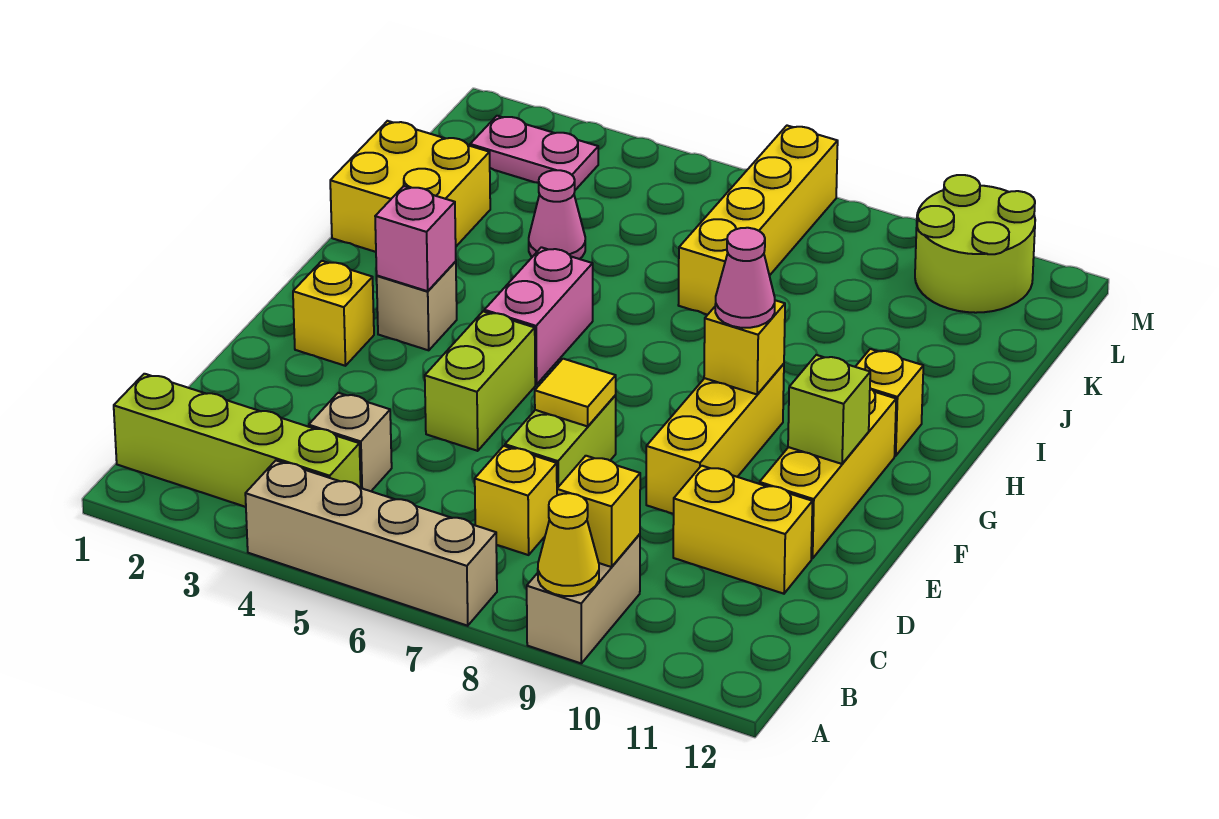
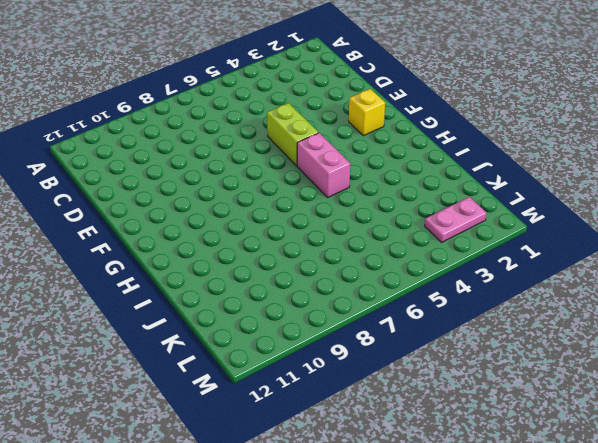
none -> tan brick A4:A7 level 1
none -> tan brick A9:B9 level 1
none -> lime brick B1:B4 level 1

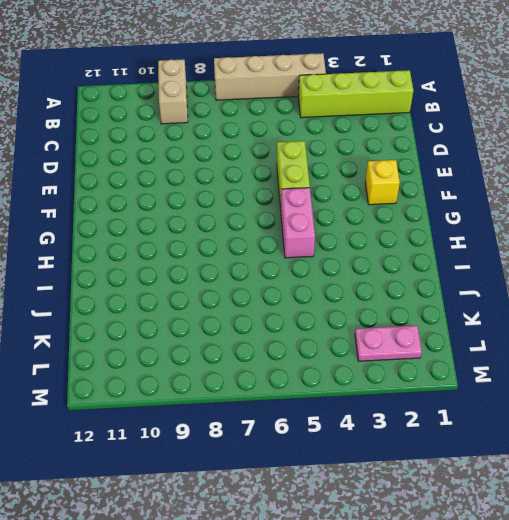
none -> tan brick C4 level 1
none -> yellow brick C7 level 1
none -> lime brick D7:E7 level 1

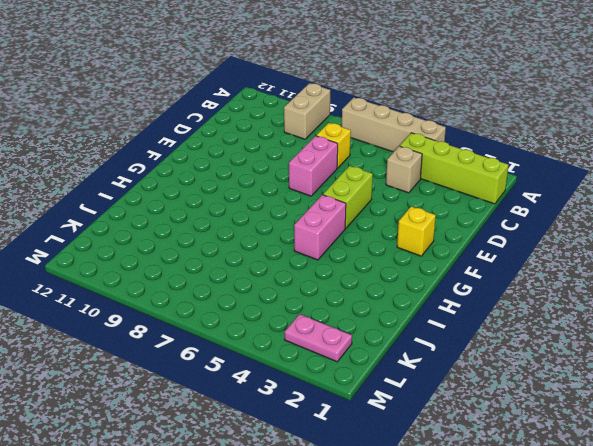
pink brick D7:E7 level 1 -> lime brick D7:E7 level 1
none -> yellow brick D10:D11 level 1
none -> yellow brick E9:G9 level 1
none -> yellow brick E11:G11 level 1

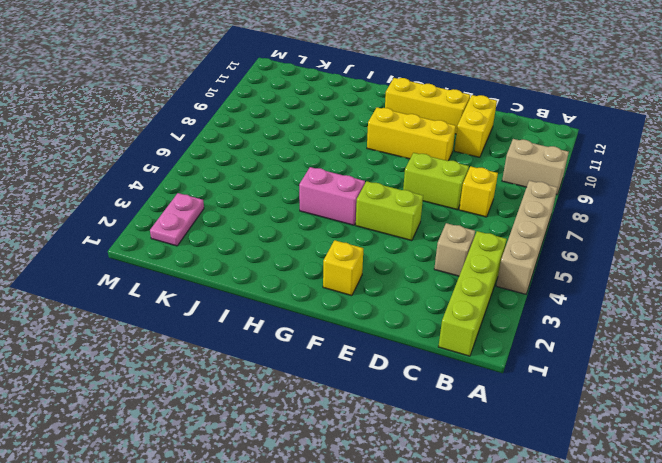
none -> tan brick G3 level 1
none -> yellow brick H11 level 1
none -> yellow brick I1:J2 level 1

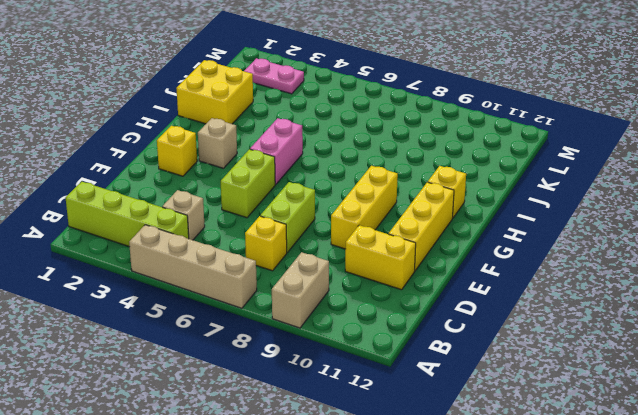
none -> pink cone J4 level 1
none -> yellow brick J7:M7 level 1
none -> lime round brick L10:M11 level 1

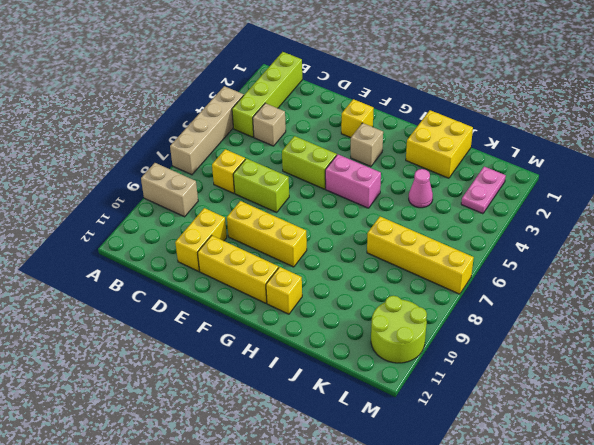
none -> yellow cone A9 level 2
none -> yellow brick B9 level 2
none -> yellow tile E7 level 2

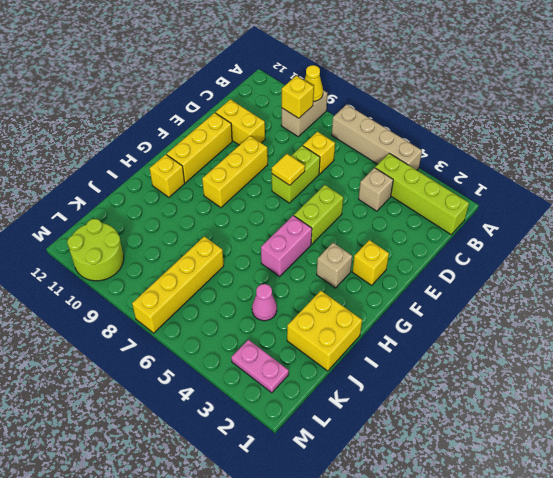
none -> lime brick F11 level 2
none -> pink brick G3 level 2
none -> yellow brick G9 level 2

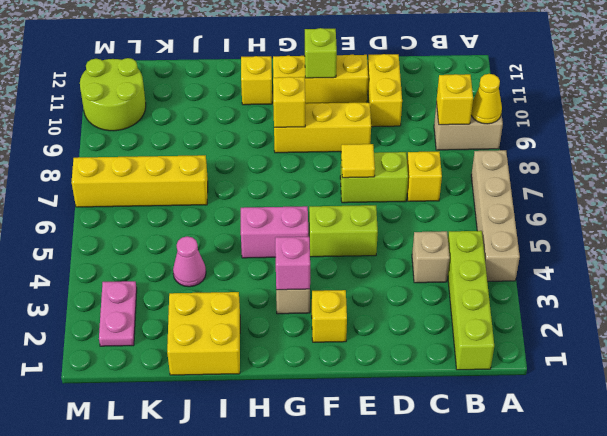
none -> pink cone G9 level 3

